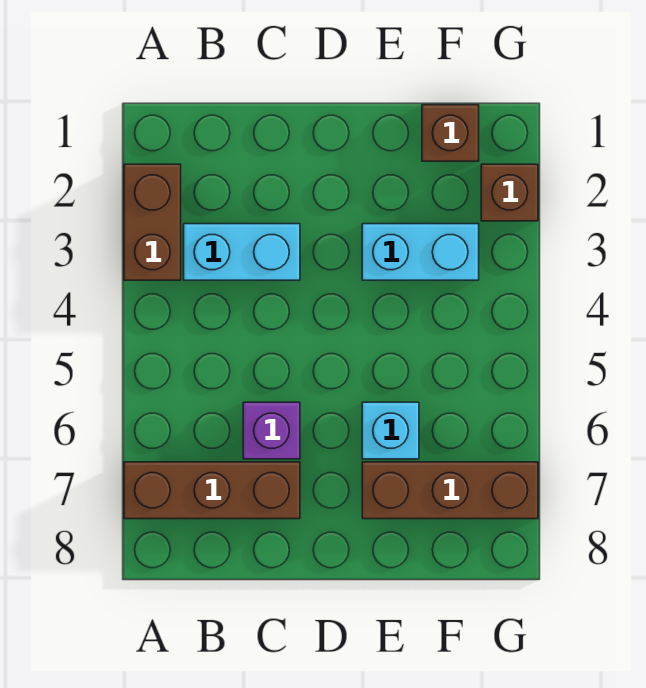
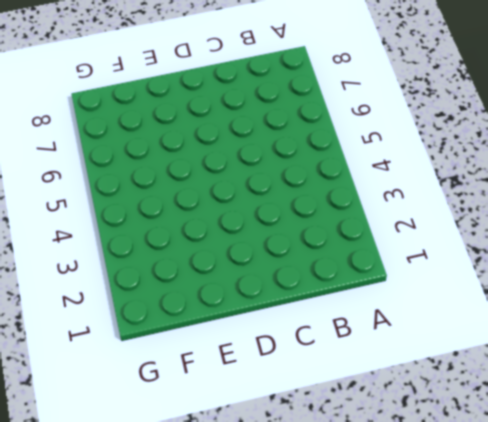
none -> brown brick A2:A3 level 1
none -> brown brick A7:C7 level 1

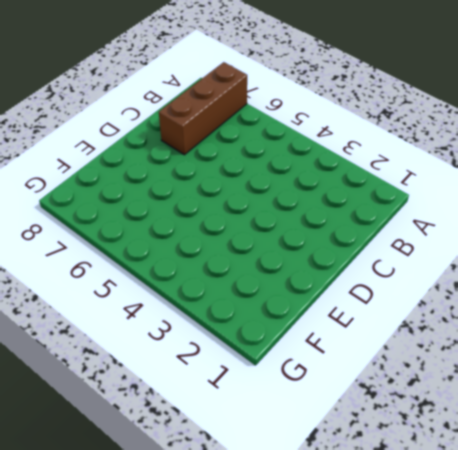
none -> brown brick A2:A3 level 1
none -> cyan brick B3:C3 level 1

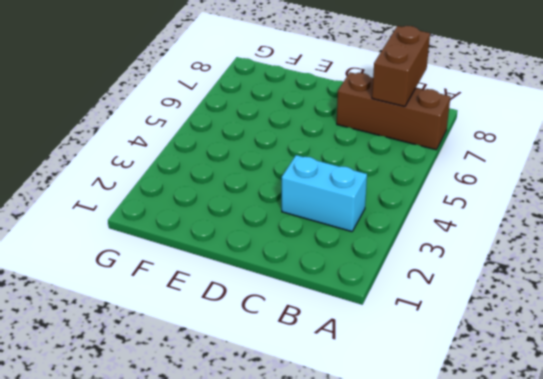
brown brick B7:B8 level 2 -> brown brick A2:A3 level 1
none -> purple brick C6 level 1
none -> cyan brick E3:F3 level 1

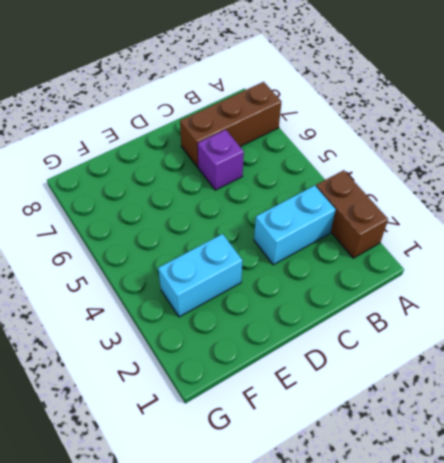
none -> cyan brick E6 level 1
none -> brown brick E7:G7 level 1

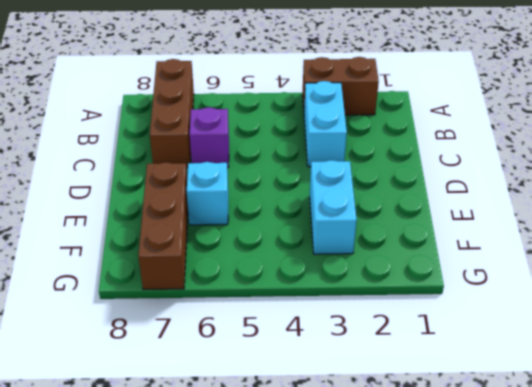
none -> brown brick F1 level 1
none -> brown brick G2 level 1

